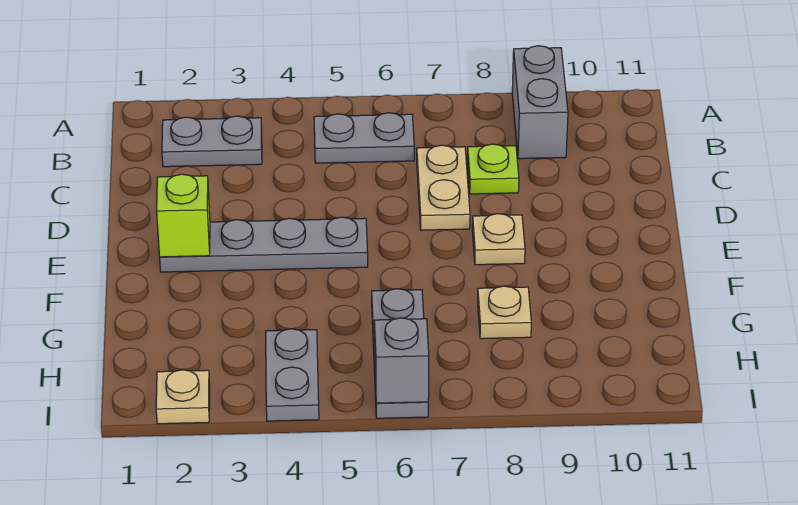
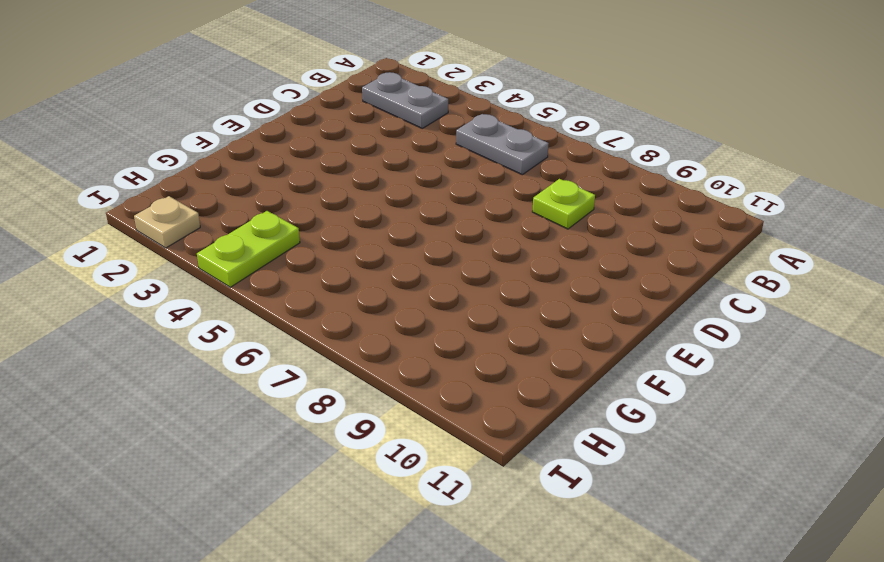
lime plate H4:I4 level 1 -> grey plate H4:I4 level 1
none -> grey brick A9:B9 level 1
none -> tan plate C7:D7 level 1
none -> grey plate E2:E5 level 1

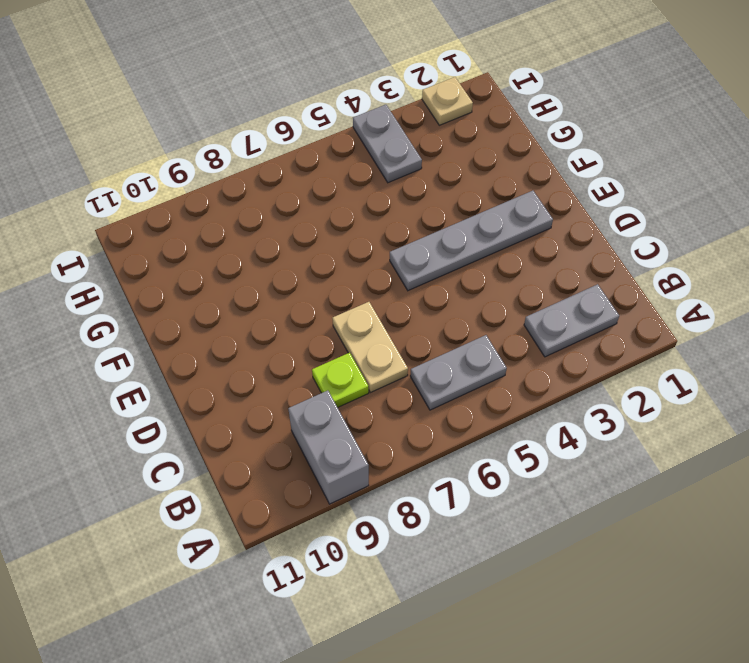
none -> tan plate E8 level 1
none -> grey plate G6:I6 level 1
none -> tan plate G8 level 1

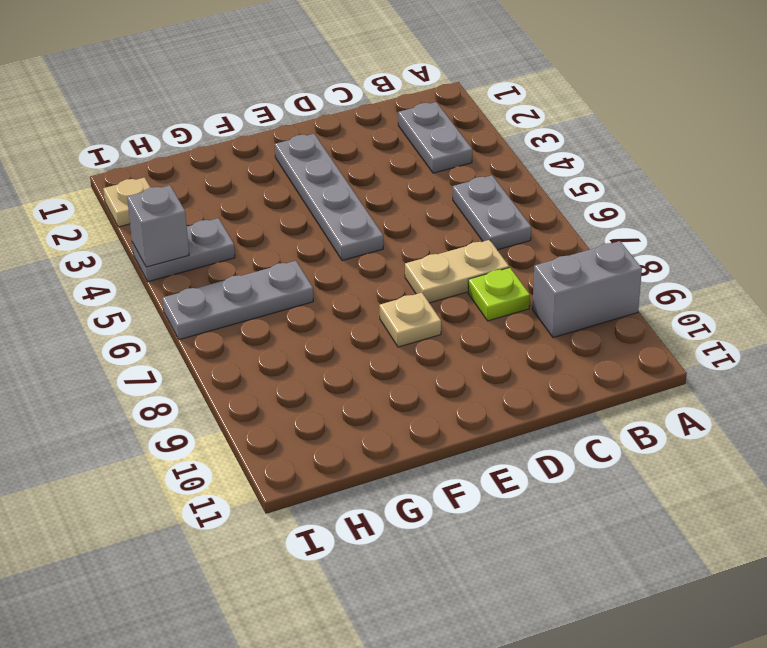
grey brick I4 level 2 -> grey brick I6 level 2
none -> tan plate G8 level 1
none -> lime brick E2 level 2

